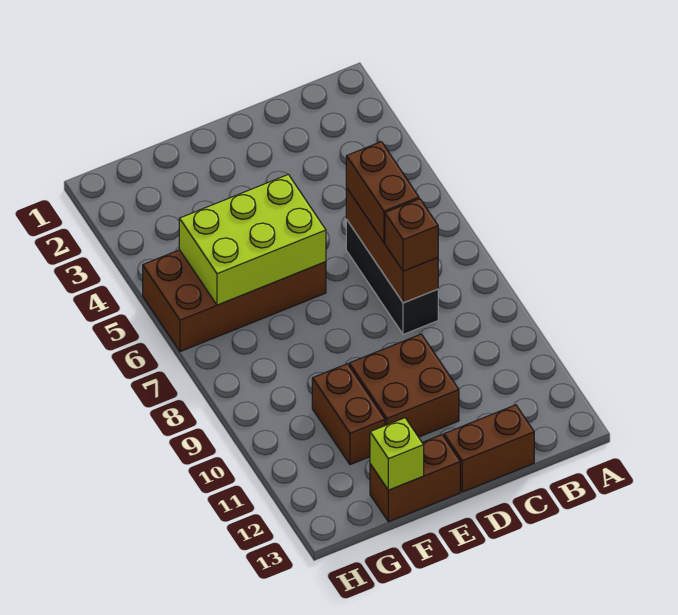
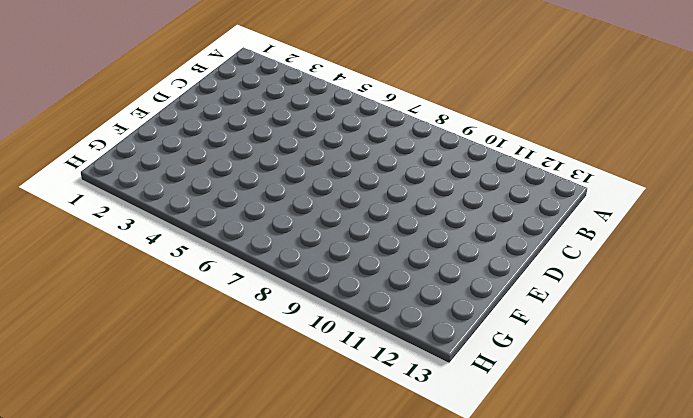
none -> black brick C6:C8 level 1
none -> brown brick C13:D13 level 1

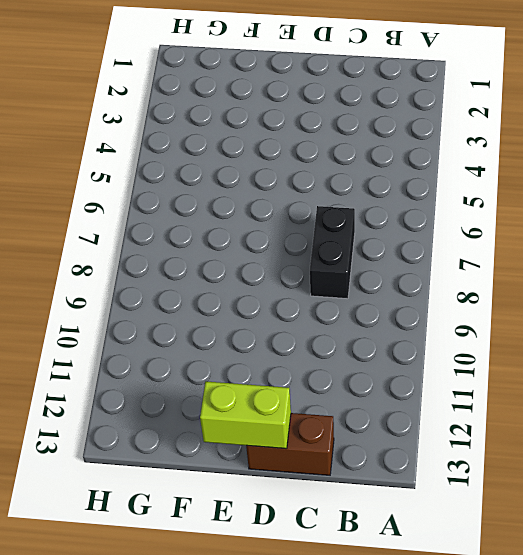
black brick C7:C8 level 1 -> black brick C6:C8 level 1
lime brick D13:E13 level 2 -> none
none -> brown brick D10:E11 level 1
none -> brown brick E5:H6 level 1

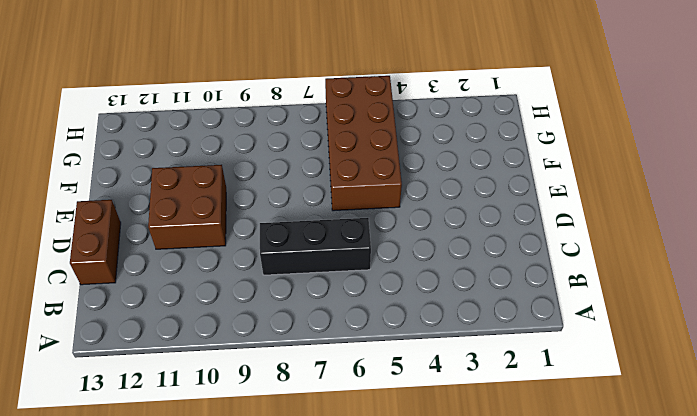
none -> brown brick E13:F13 level 1
none -> brown brick F10:F11 level 1

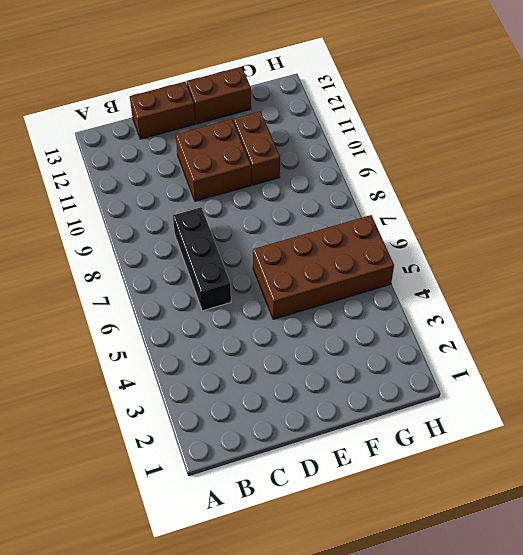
none -> brown brick C6:C8 level 2
none -> lime brick E5:G6 level 2

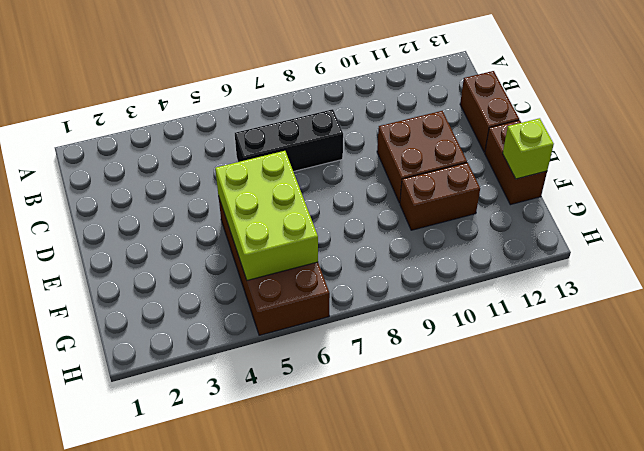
none -> brown brick C6:C8 level 2
none -> brown brick C6:C7 level 3

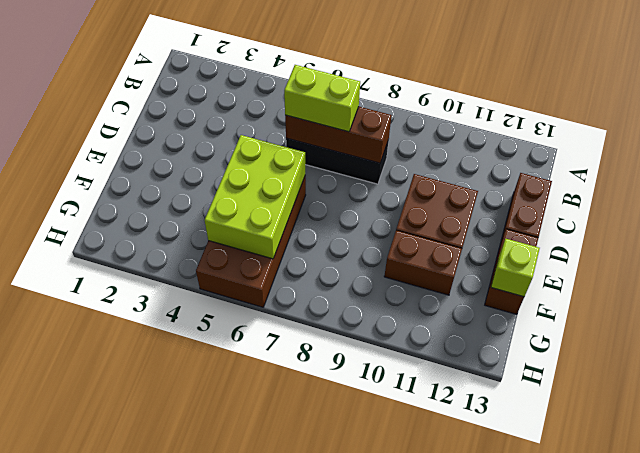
lime brick C6:C7 level 3 -> brown brick C6:C7 level 3
none -> brown brick C8 level 3

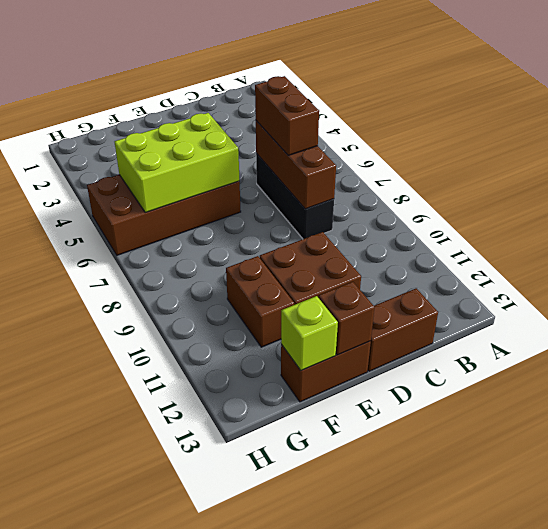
brown brick E13 level 2 -> brown brick C8 level 3

